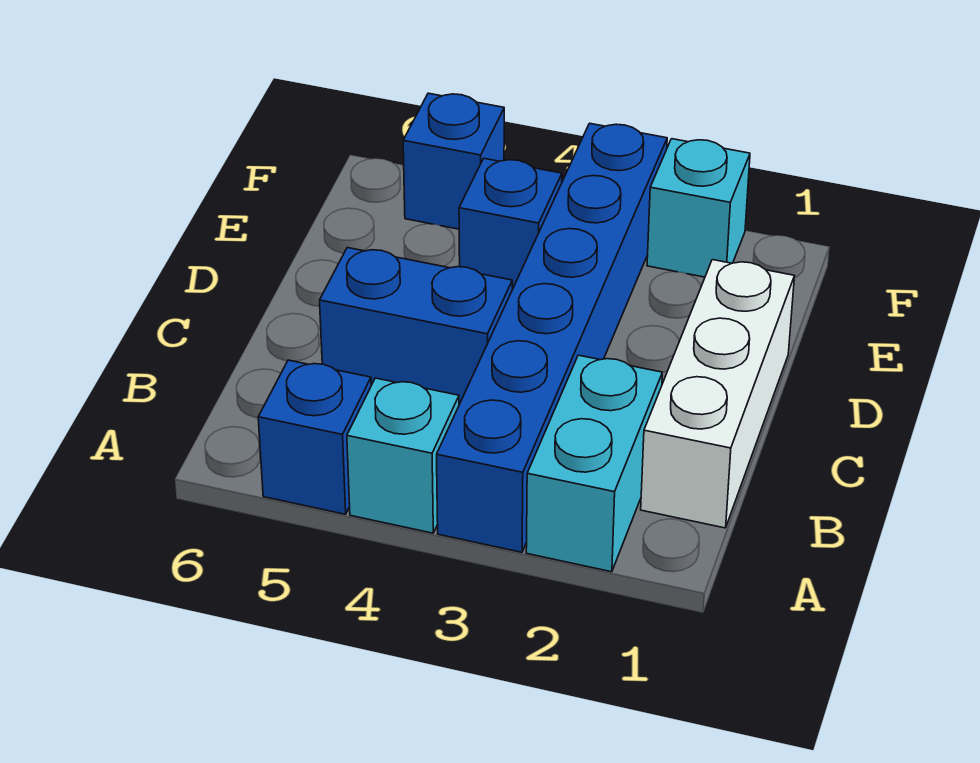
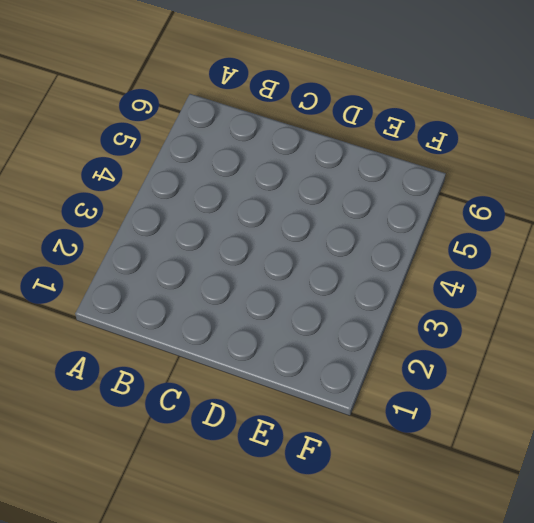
none -> cyan brick A2:B2 level 1
none -> blue brick A3:F3 level 1

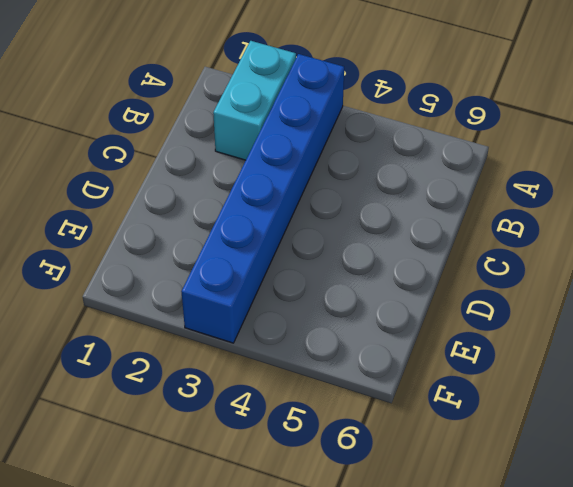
none -> cyan brick A4 level 1
none -> blue brick A5 level 1

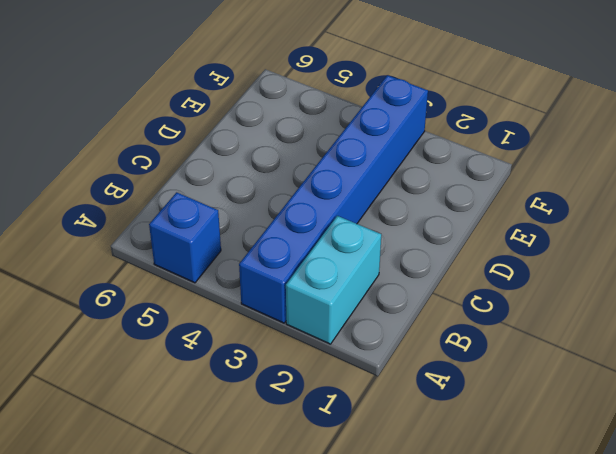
none -> cyan brick A4 level 1
none -> white brick B1:D1 level 1

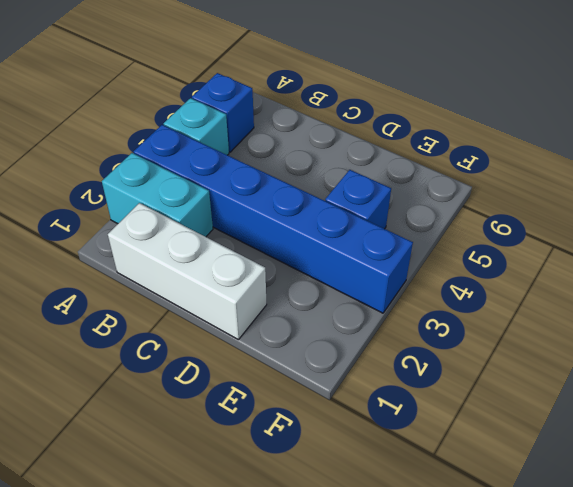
none -> blue brick C4:C5 level 1
none -> cyan brick F2 level 1

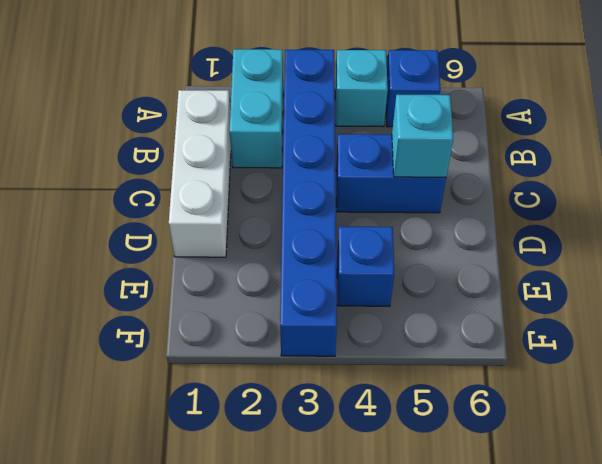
cyan brick C5 level 2 -> cyan brick F2 level 1
none -> blue brick F5 level 1

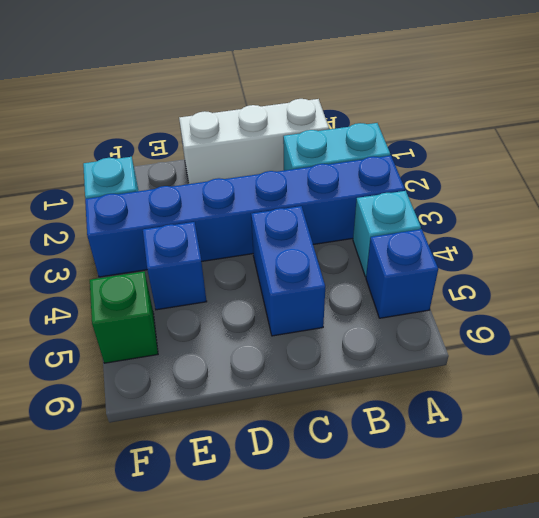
green brick F5 level 1 -> blue brick F5 level 1

